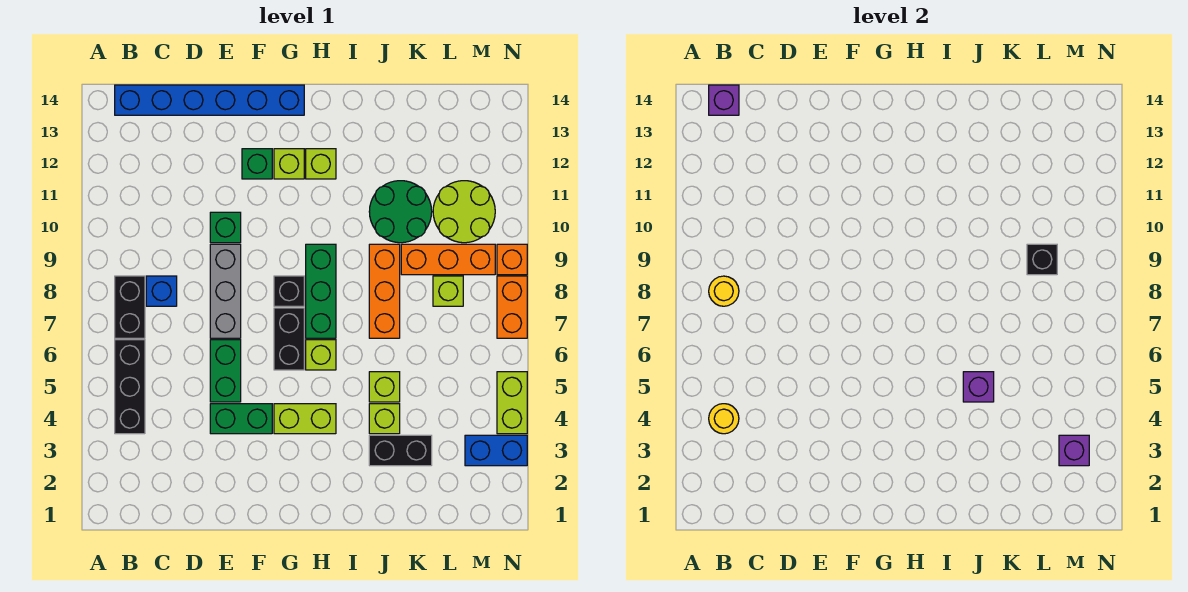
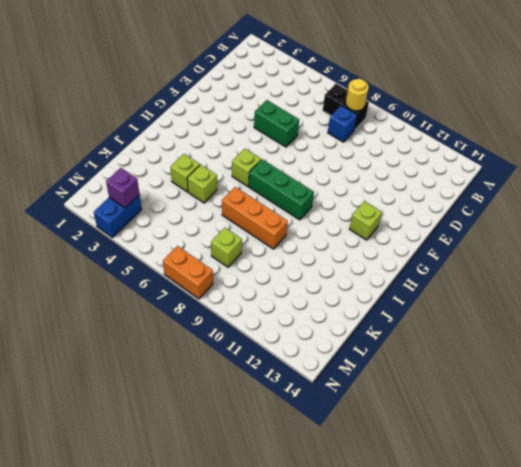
none -> black brick B4:B6 level 1
none -> blue brick B14:G14 level 1
none -> green brick E4:F4 level 1
none -> grey brick E7:E9 level 1

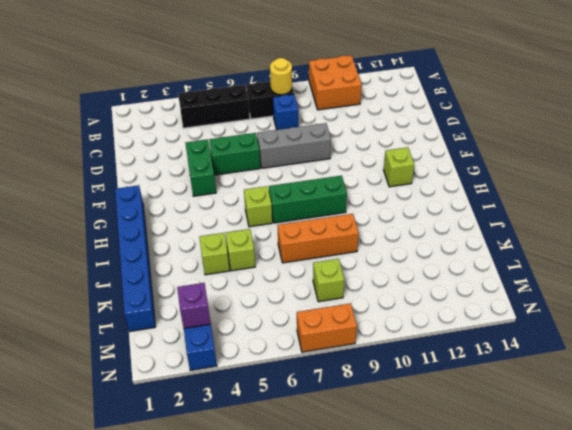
orange brick A10:B11 level 1 -> none
blue brick G1:L1 level 1 -> blue brick B14:G14 level 1
none -> green brick E10 level 1
none -> green brick F12 level 1
none -> lime brick G4:H4 level 1
none -> black brick G6:G7 level 1

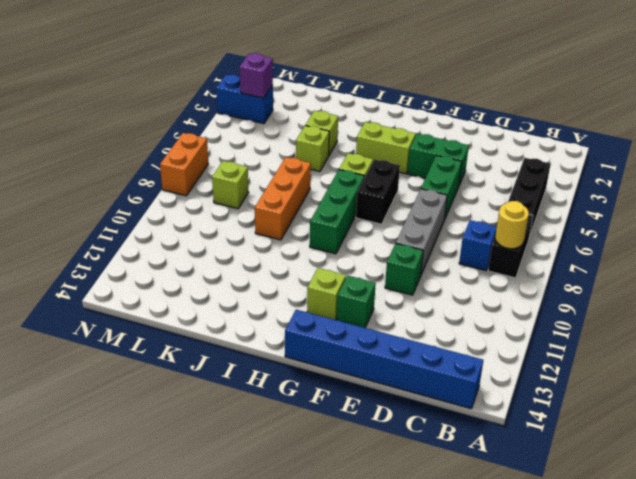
none -> black brick G8 level 1
none -> lime brick H12 level 1
none -> black brick J3:K3 level 1
none -> green round brick J10:K11 level 1

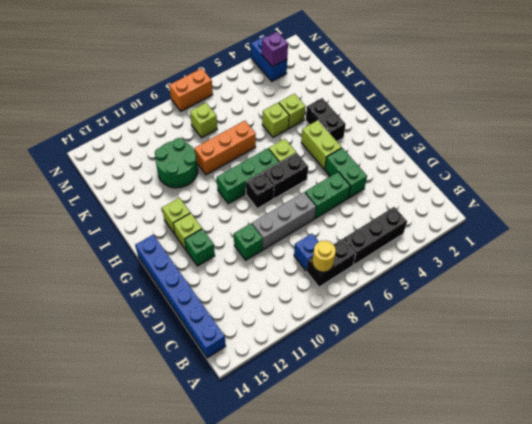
black brick H3:I3 level 1 -> black brick J3:K3 level 1
none -> orange brick K9:M9 level 1
none -> lime round brick L10:M11 level 1
none -> lime brick N4:N5 level 1
none -> orange brick N9 level 1

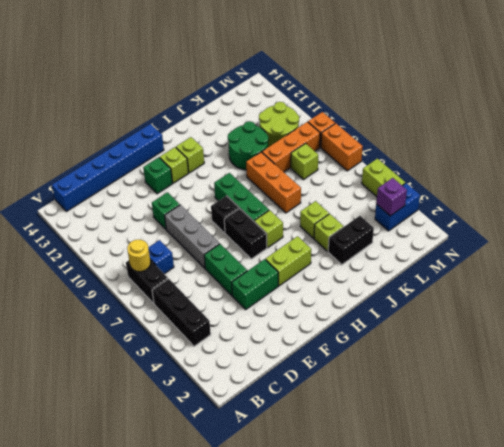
none -> yellow round brick B4 level 2
none -> purple brick B14 level 2
none -> purple brick J5 level 2
none -> black brick L9 level 2

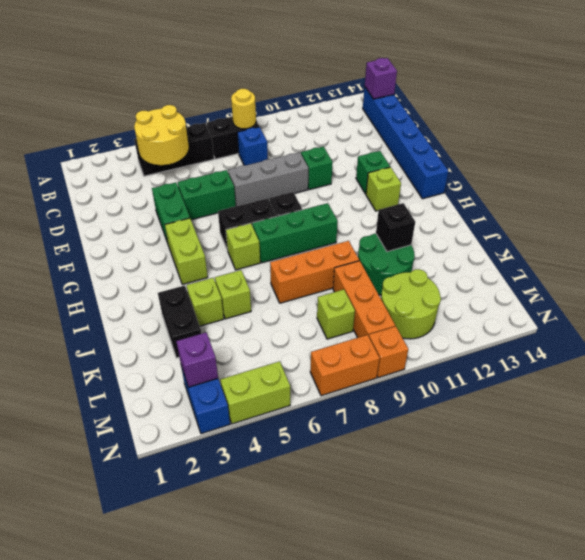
yellow round brick B4:C5 level 2 -> yellow round brick B4 level 2
black brick J11 level 2 -> black brick L9 level 2
none -> lime brick H12 level 1
none -> purple brick J5 level 2

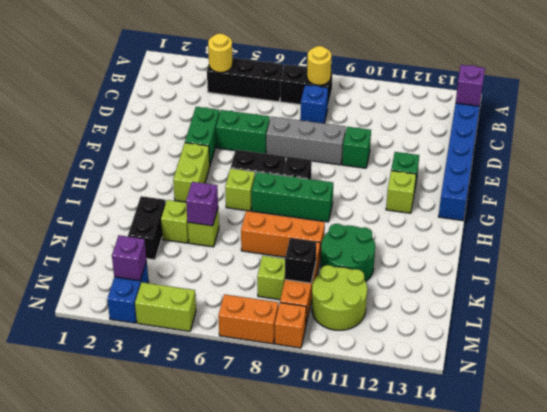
none -> lime brick H12 level 1

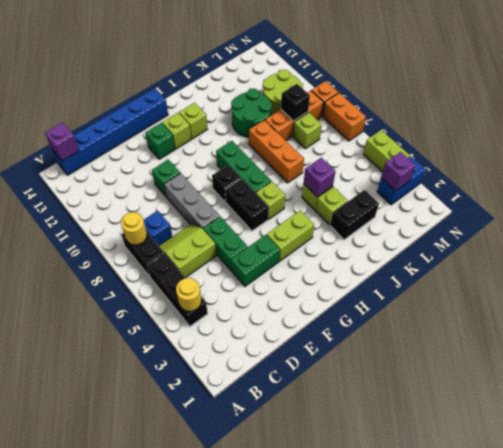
lime slope C6:D7 level 1 top 6 -> none

